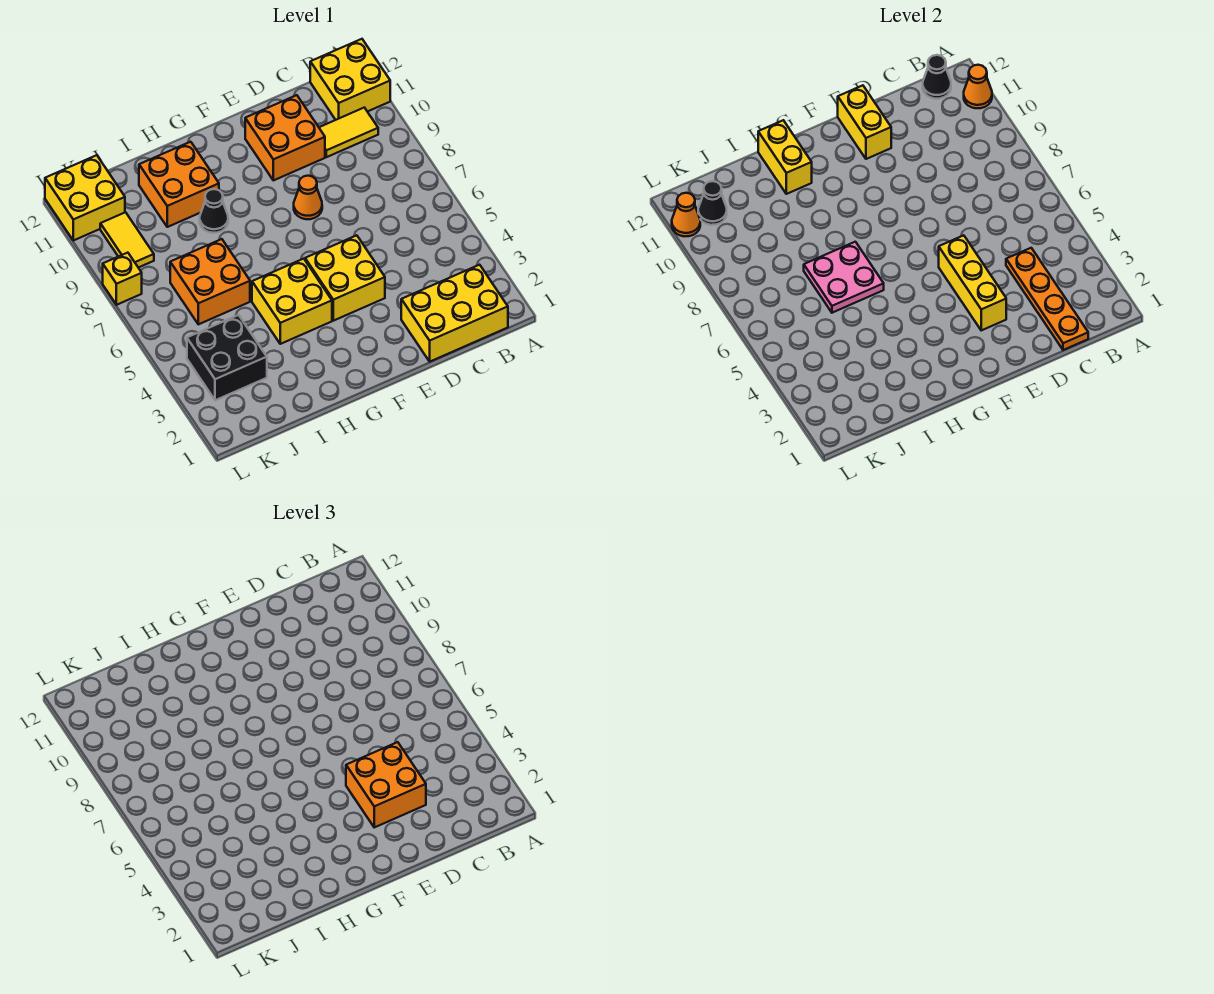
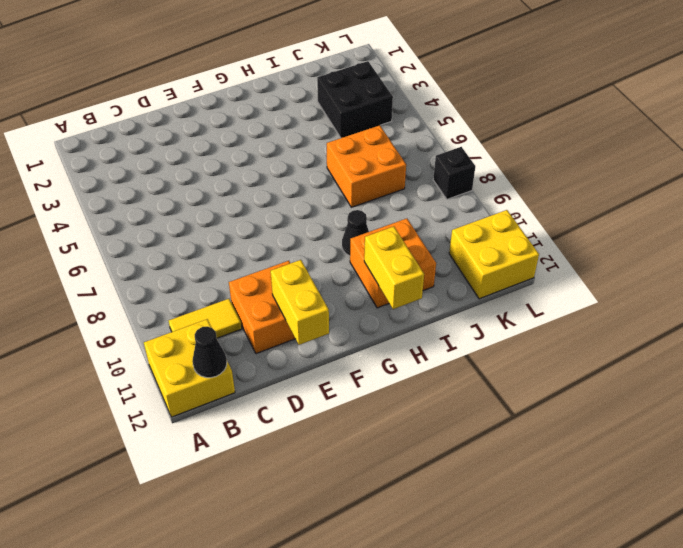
black brick L8 level 1 -> yellow brick L8 level 1
none -> yellow brick B1:D2 level 1
none -> yellow brick E4:F5 level 1
none -> orange cone E8 level 1

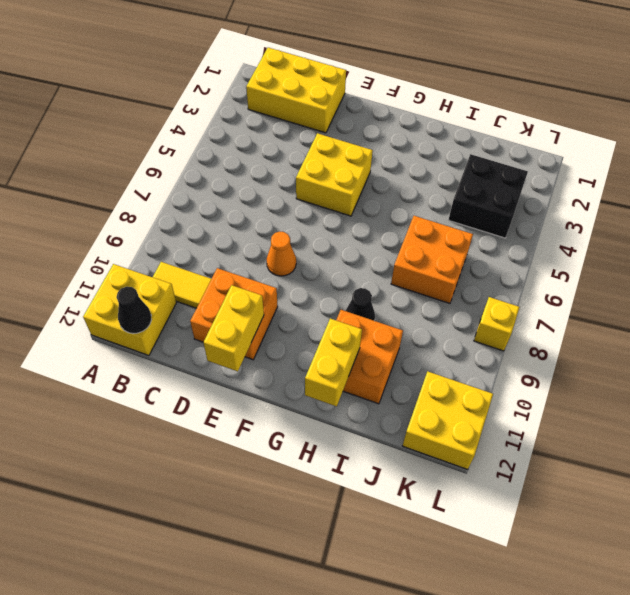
none -> yellow brick G4:H5 level 1
none -> yellow tile K9:K10 level 1
none -> orange cone A11 level 2

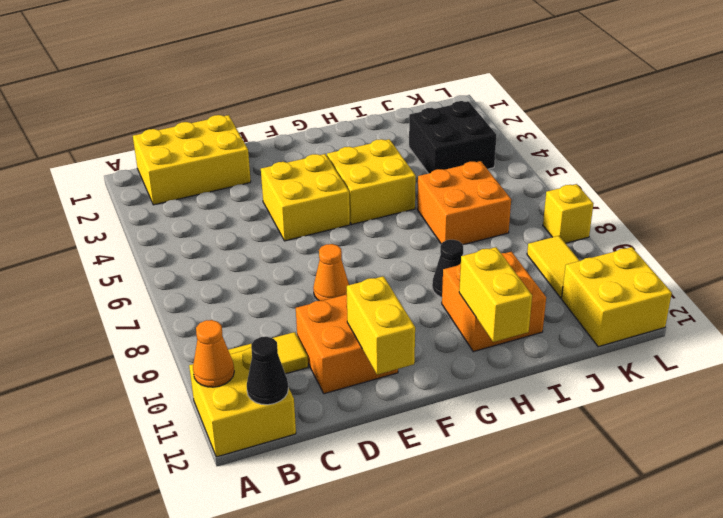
none -> orange plate C1:C4 level 2
none -> yellow brick E3:E5 level 2
none -> pink plate H6:I7 level 2

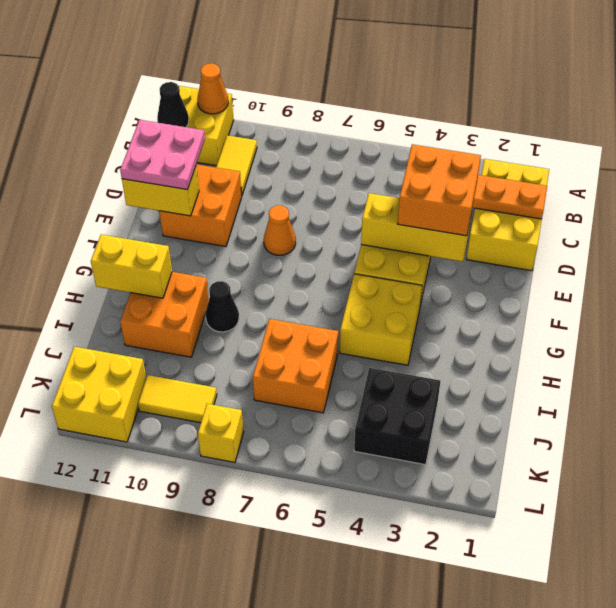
pink plate D11:E12 level 3 -> pink plate H6:I7 level 2
none -> black cone K11 level 2
none -> orange cone L11 level 2

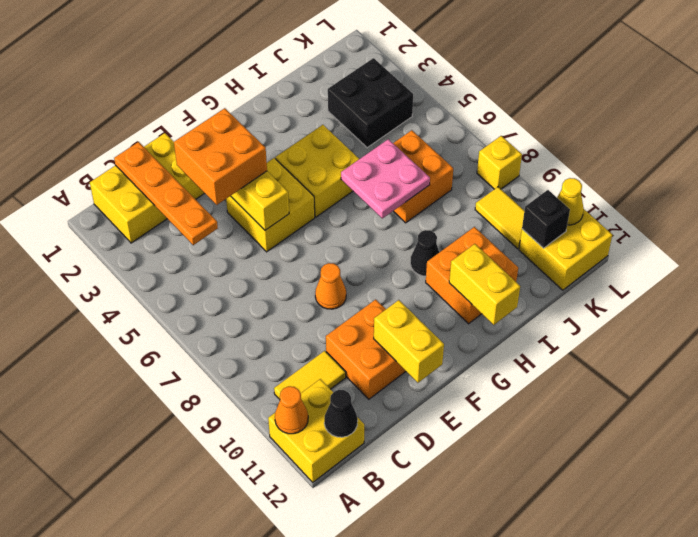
black brick K11 level 2 -> black cone K11 level 2
yellow cone L11 level 2 -> orange cone L11 level 2

